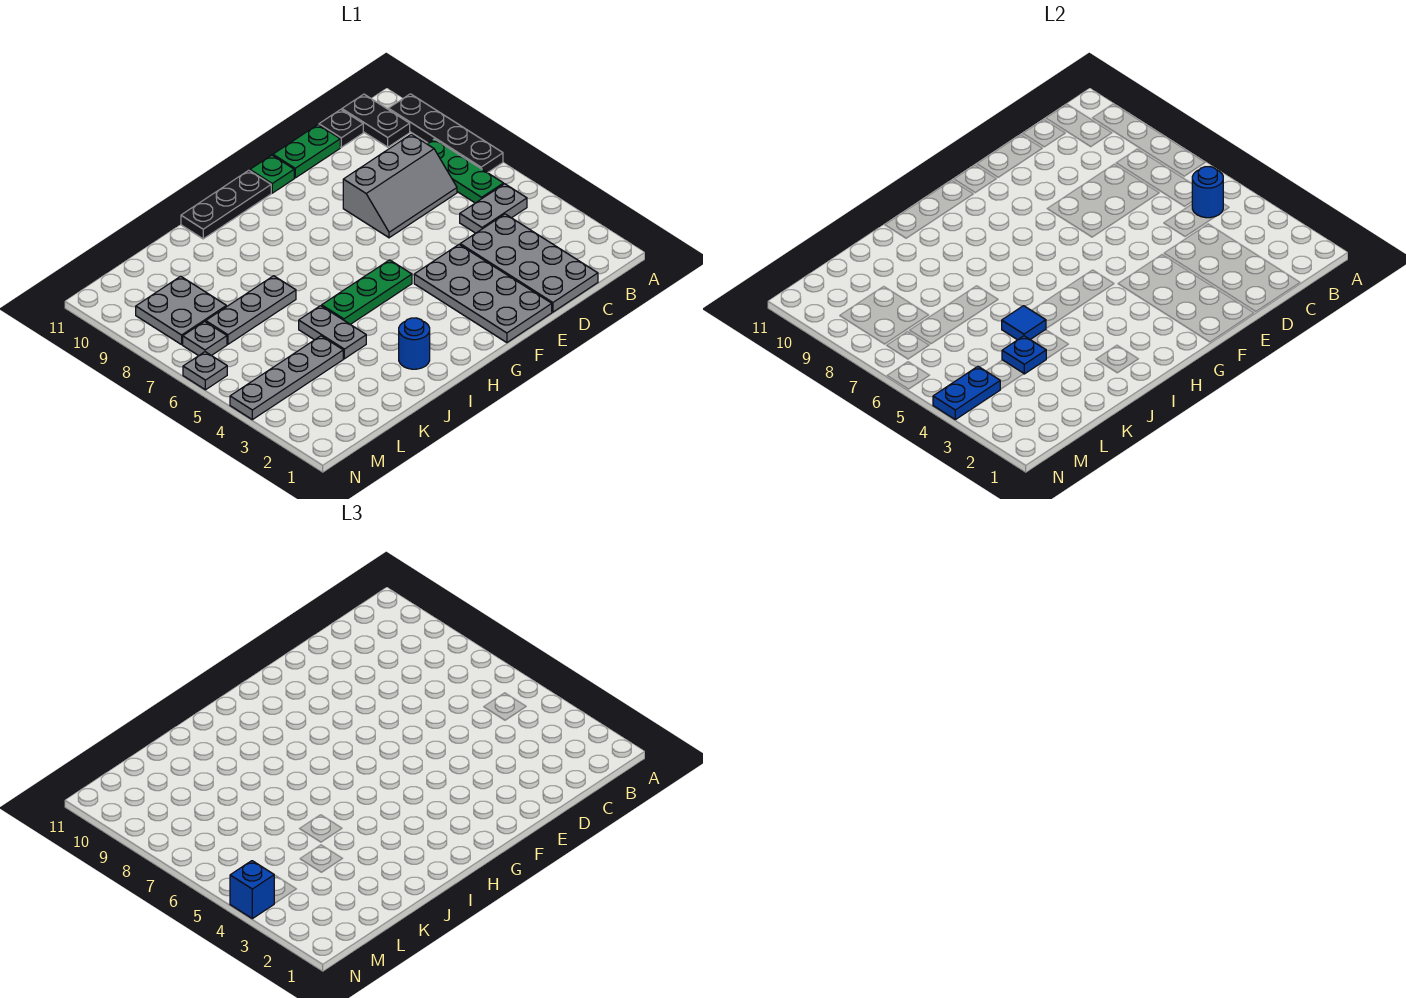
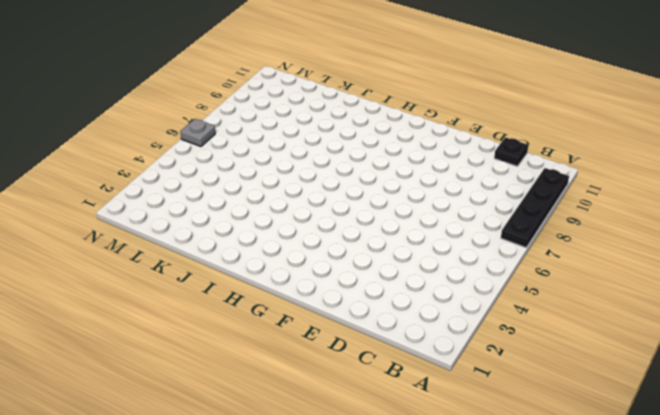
none -> grey plate B5:C5 level 1
none -> green plate B6:B8 level 1
none -> black plate B10:B11 level 1

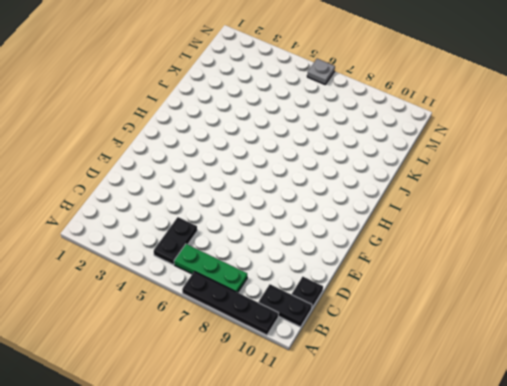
black plate B5:C5 level 1 -> grey plate B5:C5 level 1
none -> grey plate C1:D4 level 1
none -> grey slope C7:E8 level 1 top 8
none -> green plate D11:E11 level 1

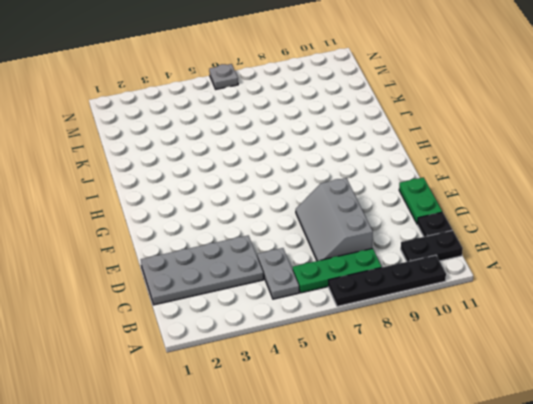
none -> grey plate E1:F4 level 1
none -> green plate F11 level 1
none -> green plate G5:I5 level 1

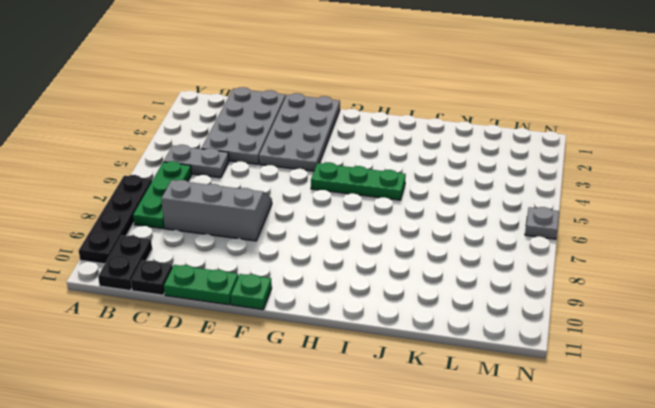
none -> black plate G11:I11 level 1
none -> blue round brick I2 level 1
none -> grey plate J4:J5 level 1

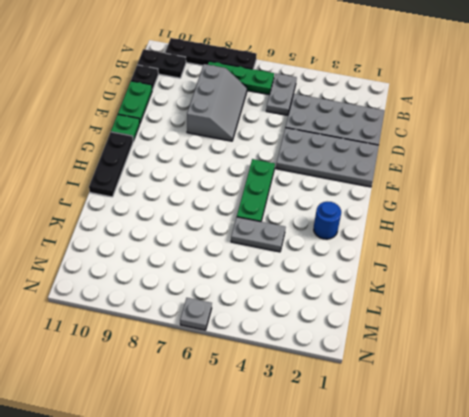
none -> grey plate J7:L7 level 1
none -> grey plate K4:N4 level 1
none -> grey plate L8:M9 level 1

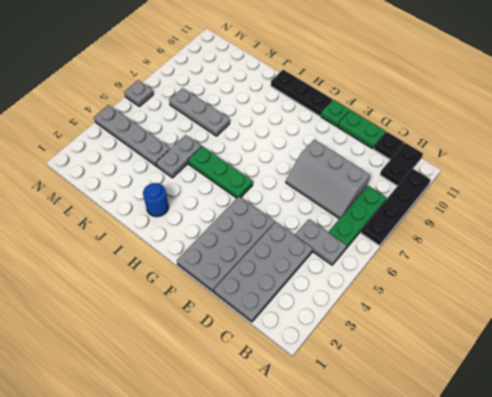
none -> grey plate L8:M9 level 1
none -> grey plate M7 level 1
none -> blue round brick B5 level 2

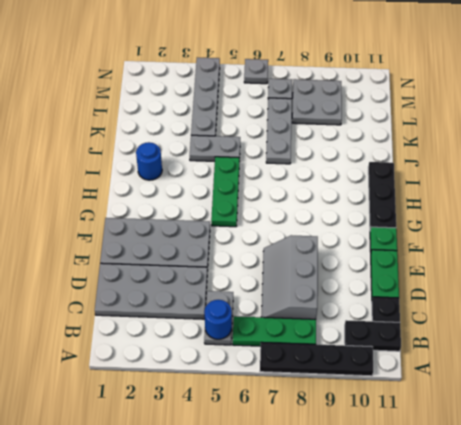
none -> blue tile J5 level 2
none -> blue plate K4 level 2
none -> blue plate M4:N4 level 2

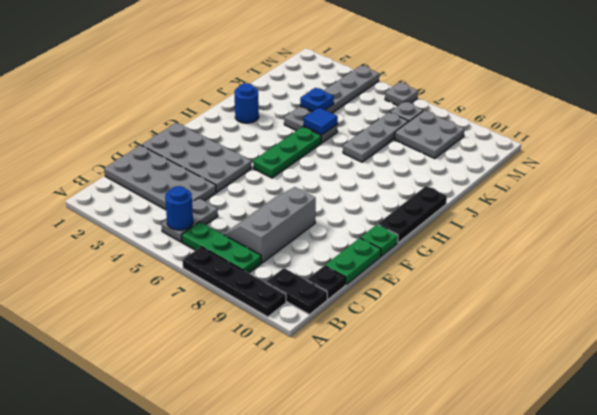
none -> blue plate M4:N4 level 2
none -> blue brick N4 level 3

